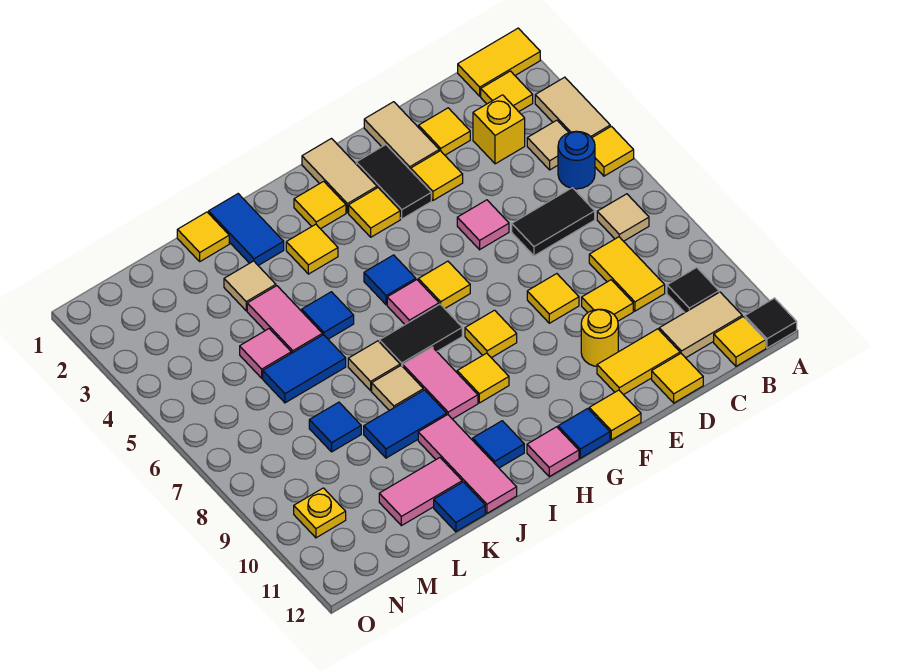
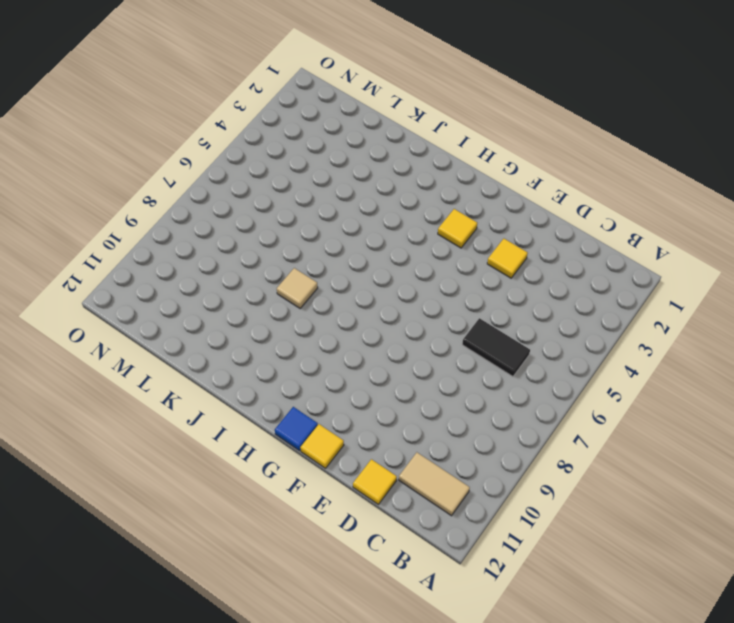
none -> yellow tile A1:B1 level 1
none -> tan tile A3:A4 level 1
none -> yellow tile A5 level 1
none -> black tile A12 level 1

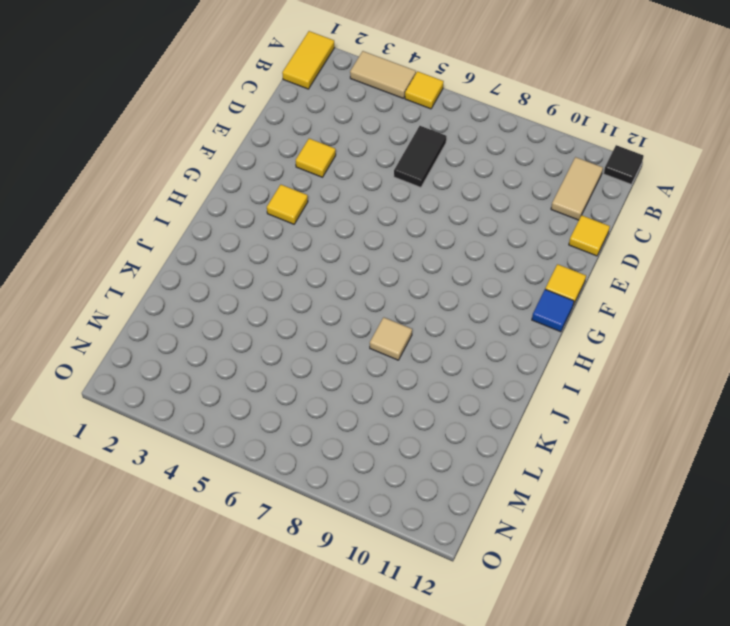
none -> yellow tile B2 level 1
none -> tan tile B4 level 1
none -> blue round brick B5 level 1
none -> tan tile B7 level 1

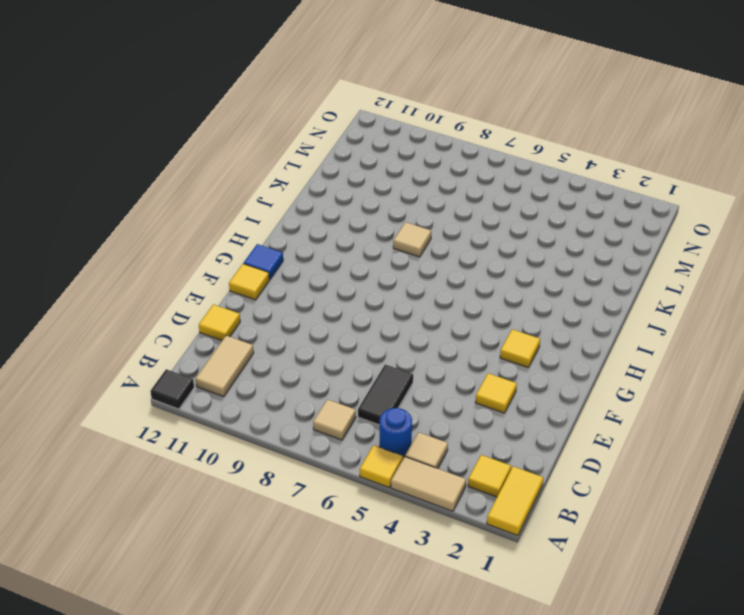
none -> black tile B10 level 1
none -> yellow tile B12 level 1
none -> yellow brick C3 level 1
none -> yellow tile C8:C9 level 1

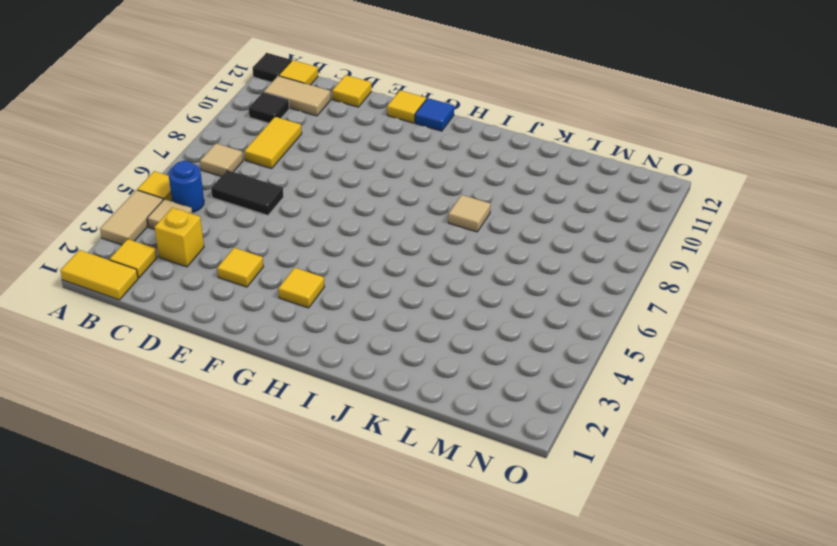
none -> yellow tile D2 level 1
none -> yellow tile D9 level 1
none -> yellow tile D11:E11 level 1
none -> tan tile E1:E2 level 1

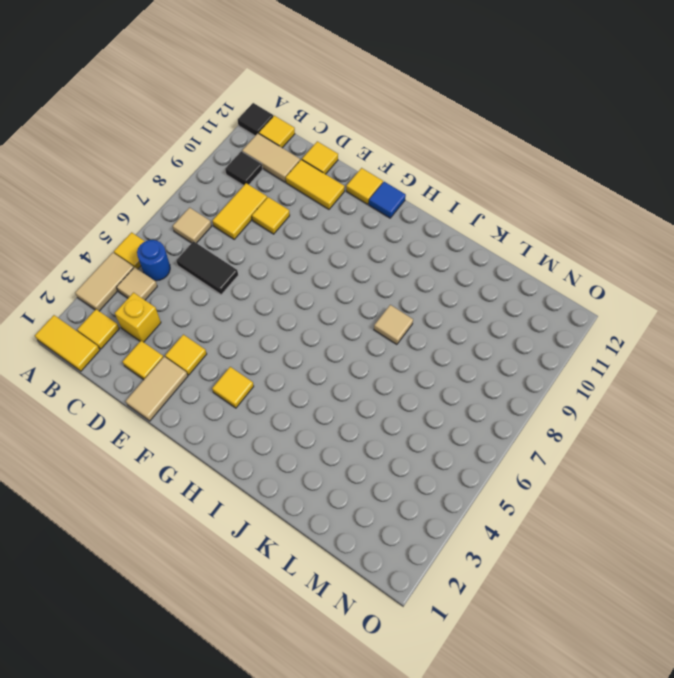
none -> pink tile E5 level 1
none -> yellow tile E8 level 1
none -> yellow round brick E10 level 1
none -> black tile F2:F3 level 1

